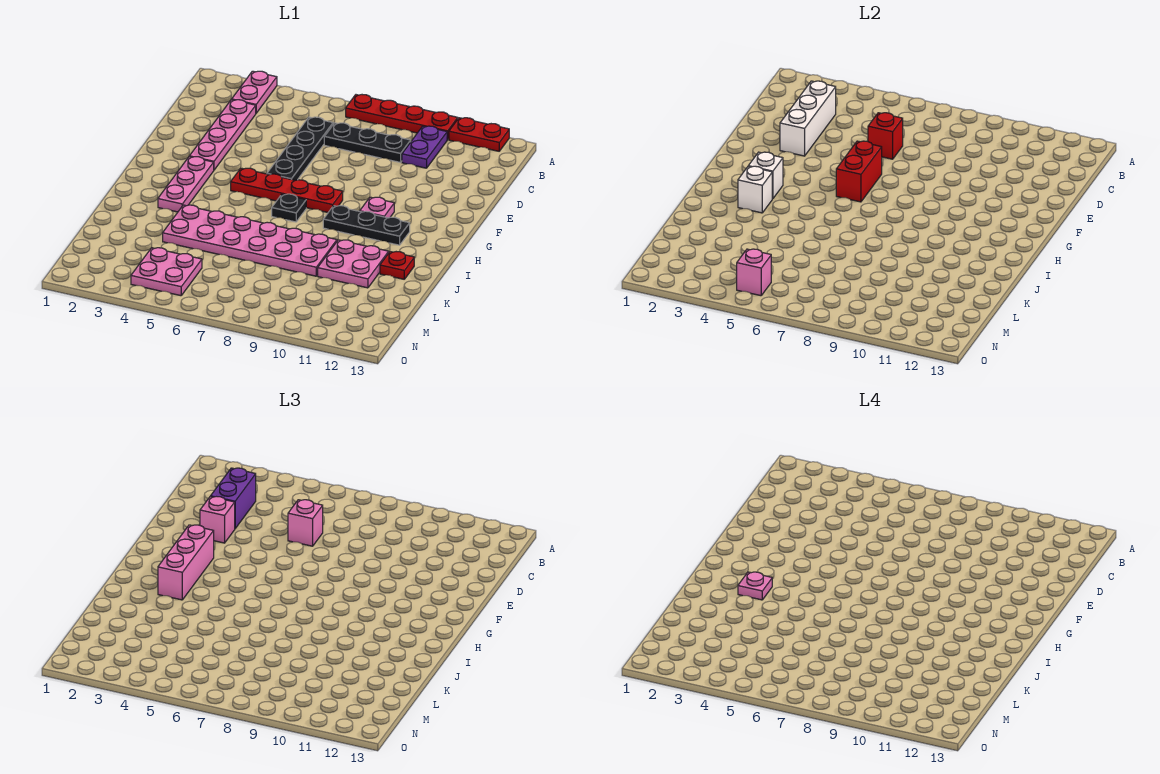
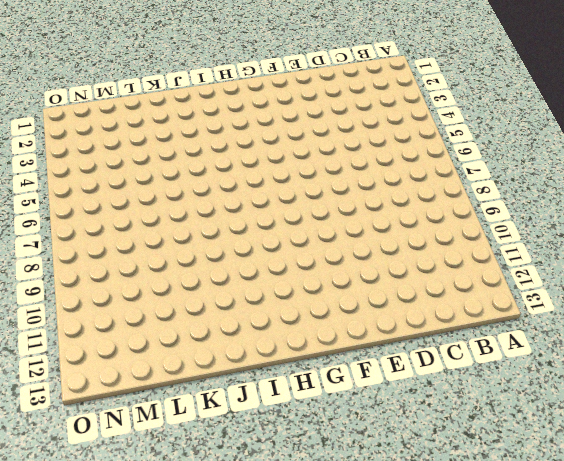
none -> pink plate A3:B3 level 1
none -> red plate A7:A10 level 1
none -> red plate A11:A12 level 1

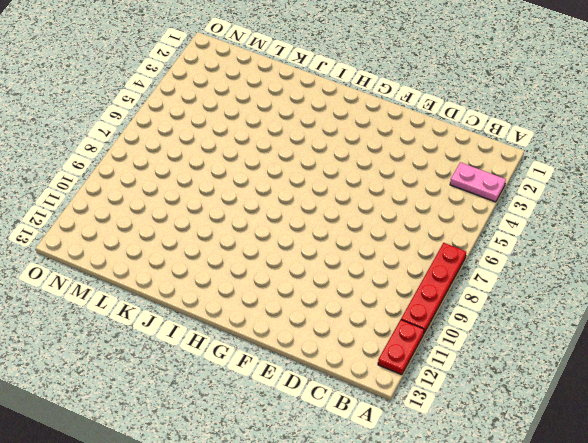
none -> purple plate B10:C10 level 1
none -> pink plate C3:F3 level 1
none -> black plate C6:F6 level 1

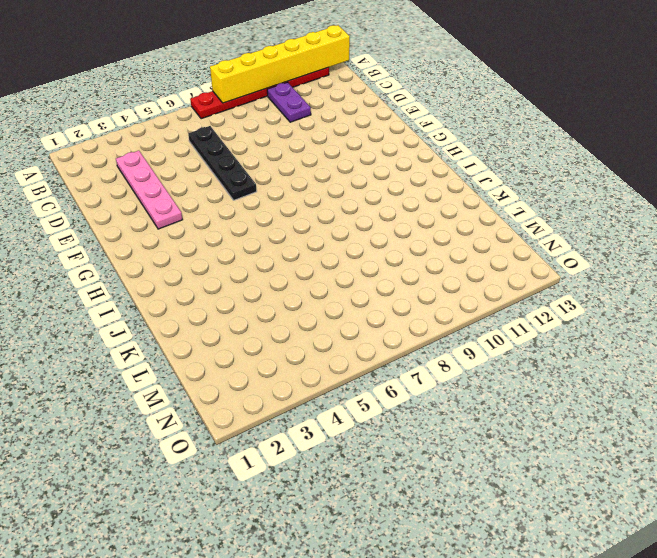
yellow brick A8:A13 level 2 -> none
none -> pink plate A3:B3 level 1
none -> black plate C7:C9 level 1
none -> pink plate G3:I3 level 1

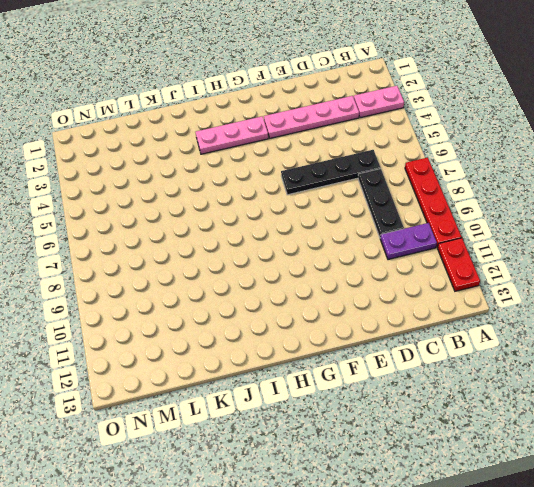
none -> red plate G5:G8 level 1
none -> pink plate G10 level 1
none -> black plate H7 level 1

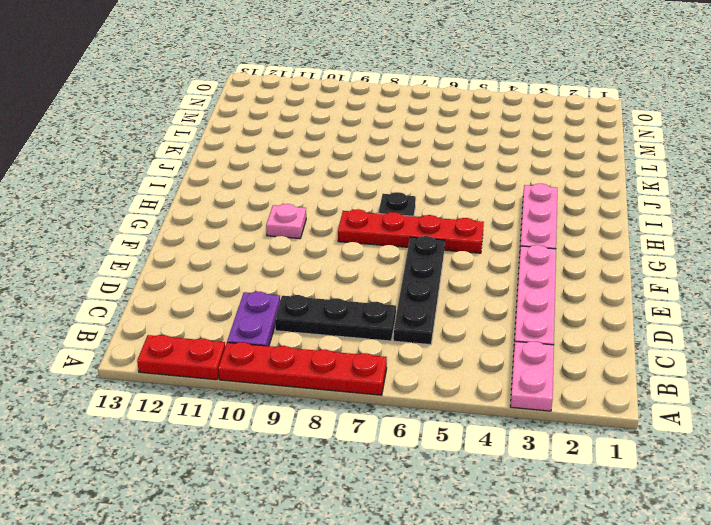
none -> black plate H9:H11 level 1
none -> pink plate J4:K9 level 1
none -> pink plate J10:K11 level 1

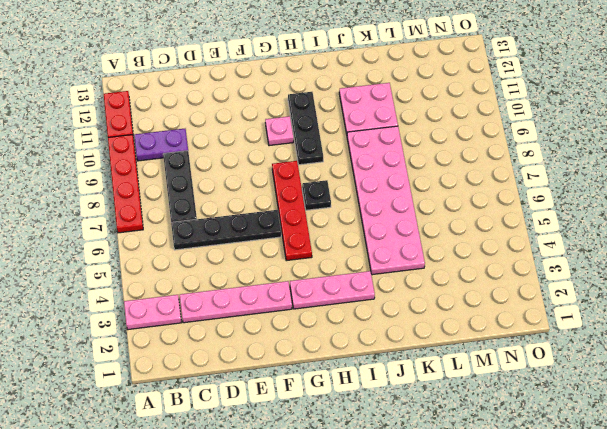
none -> red plate J12 level 1
none -> pink plate M4:N5 level 1
none -> white brick C3:E3 level 2

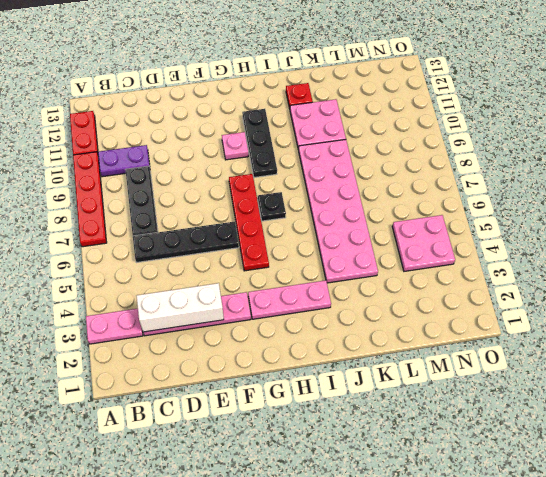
none -> red brick D6 level 2
none -> red brick F6:G6 level 2
none -> white brick H3 level 2

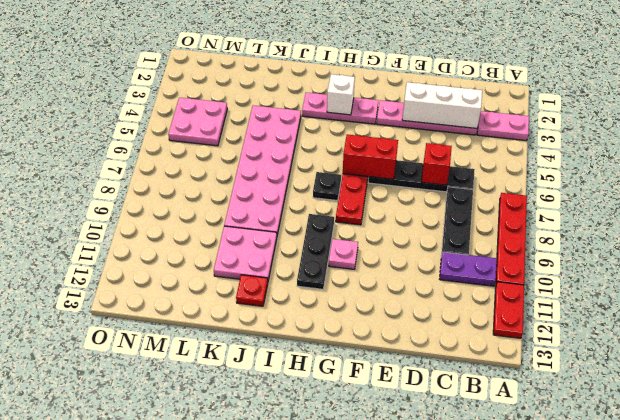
none -> white brick I3 level 2
none -> pink brick N5 level 2
none -> purple brick C3:D3 level 3

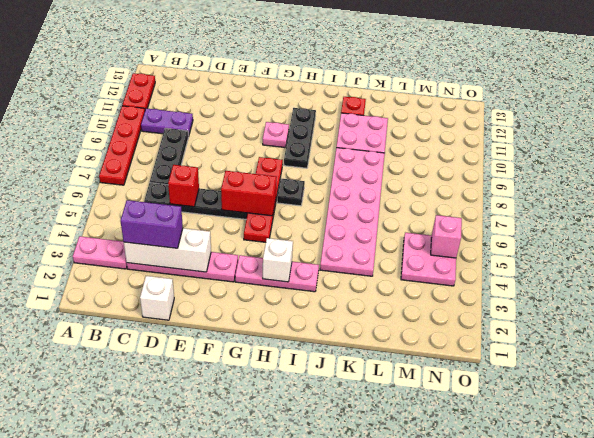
white brick D1 level 1 -> white brick I3 level 2
none -> pink brick D6 level 3
none -> pink brick E3 level 3
none -> pink brick G3:I3 level 3

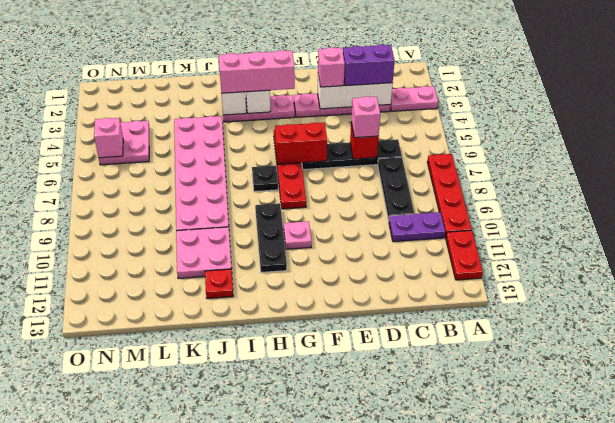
none -> pink plate I3 level 4

